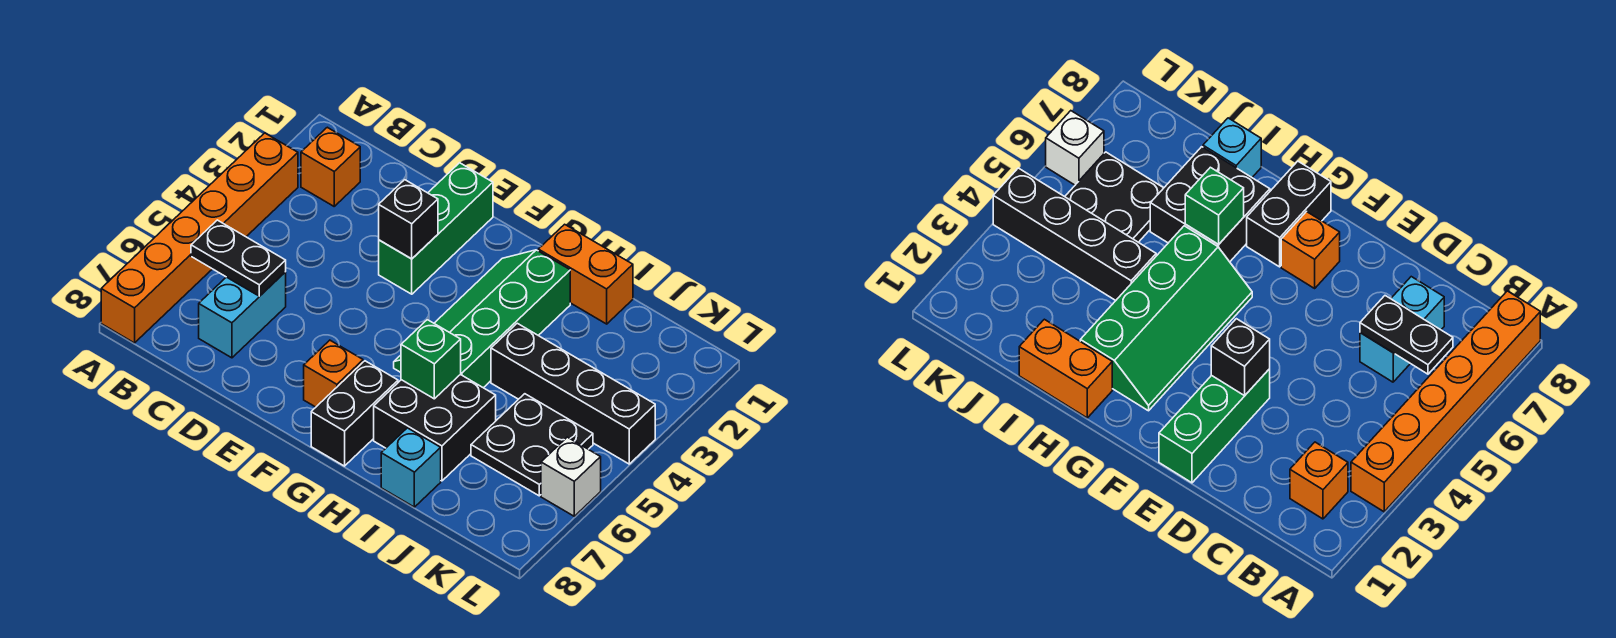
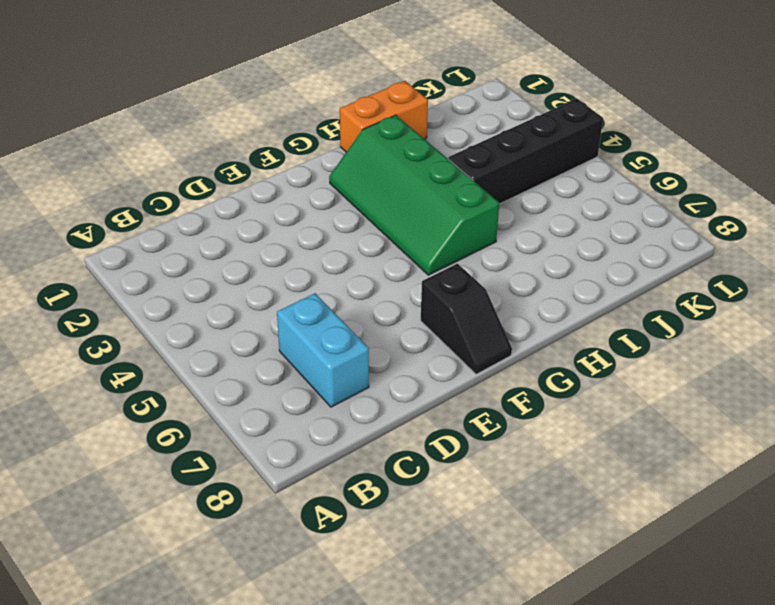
black slope F7:F8 level 1 top 7 -> orange brick F7 level 1
none -> orange brick A3:A8 level 1
none -> orange brick B2 level 1
none -> green brick E1:E3 level 1

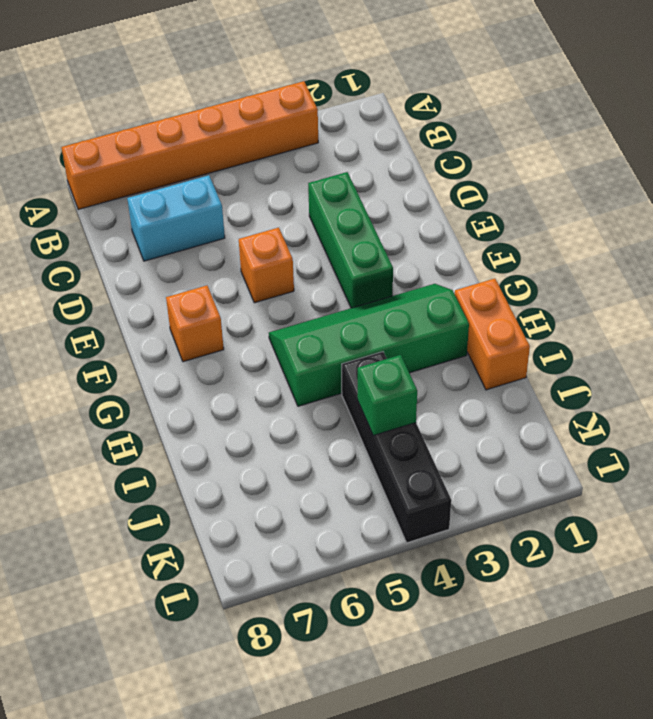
green brick D3:F3 level 1 -> green brick E1:E3 level 1
orange brick E5 level 1 -> orange brick B2 level 1
green brick J4 level 2 -> green brick H6 level 2
none -> black brick G7:G8 level 1
none -> black brick H6:I7 level 1
none -> cyan brick I8 level 1

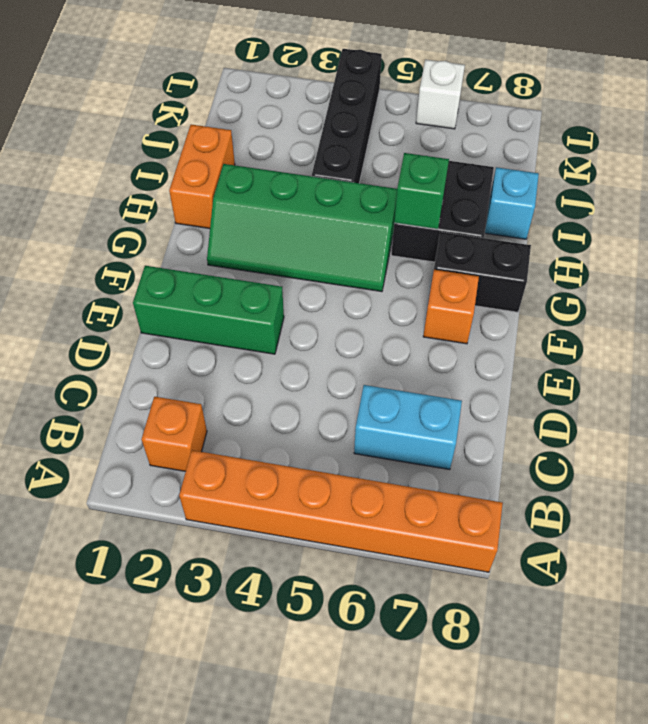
none -> black plate J5:K6 level 1
none -> black plate B6:C6 level 2
none -> black brick E3 level 2

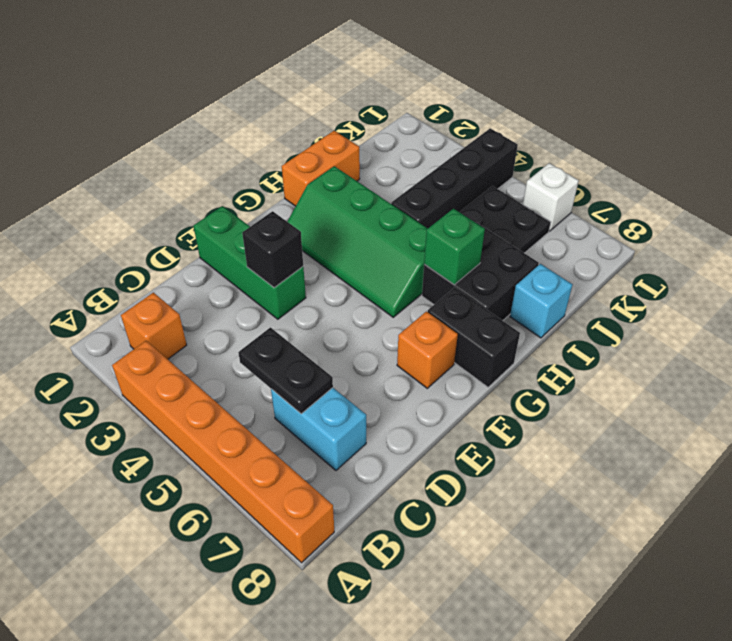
black plate C5:C6 level 2 -> black plate B6:C6 level 2

